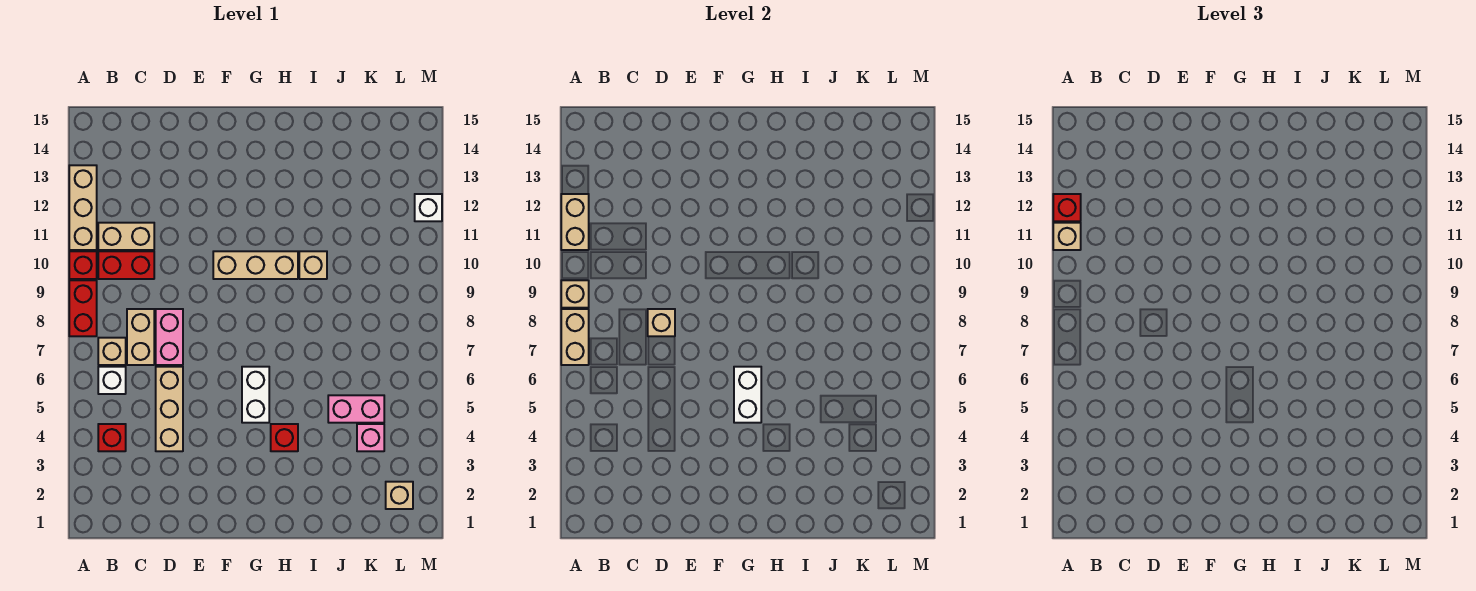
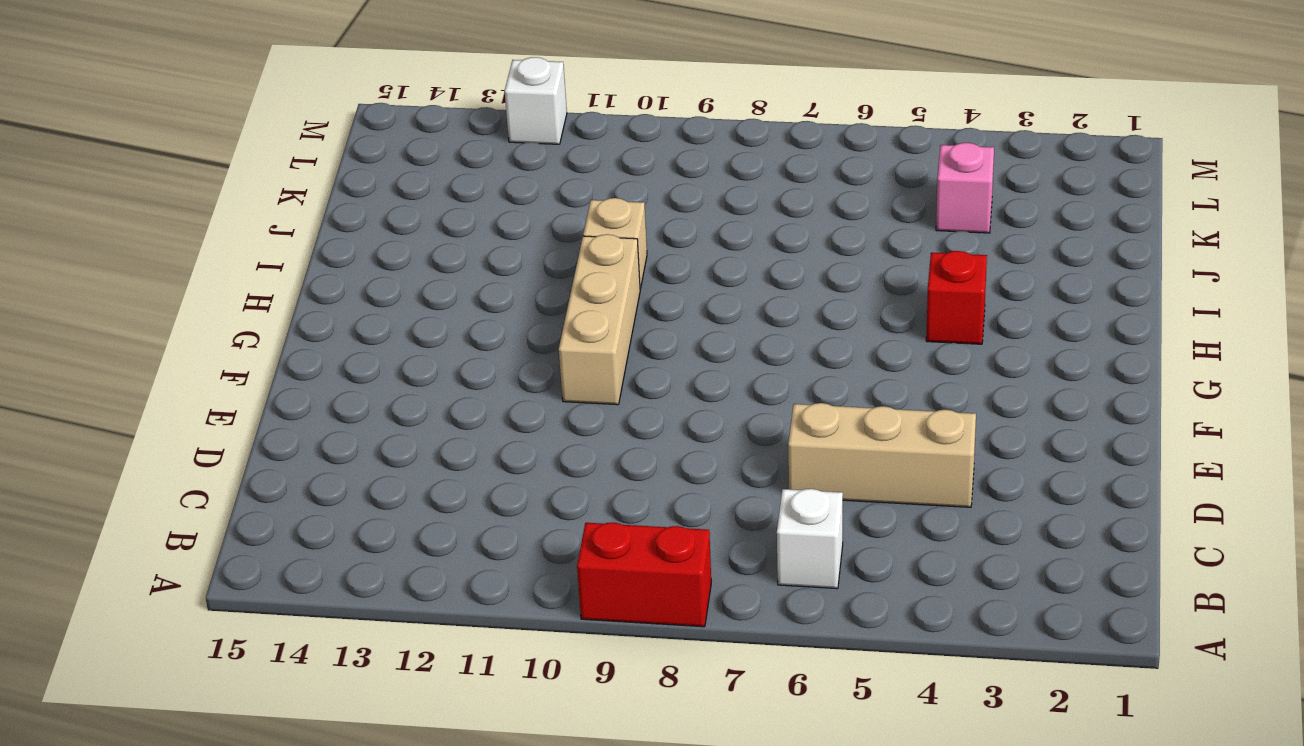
none -> red brick A10 level 1
none -> tan brick A11:A13 level 1
none -> red brick B4 level 1

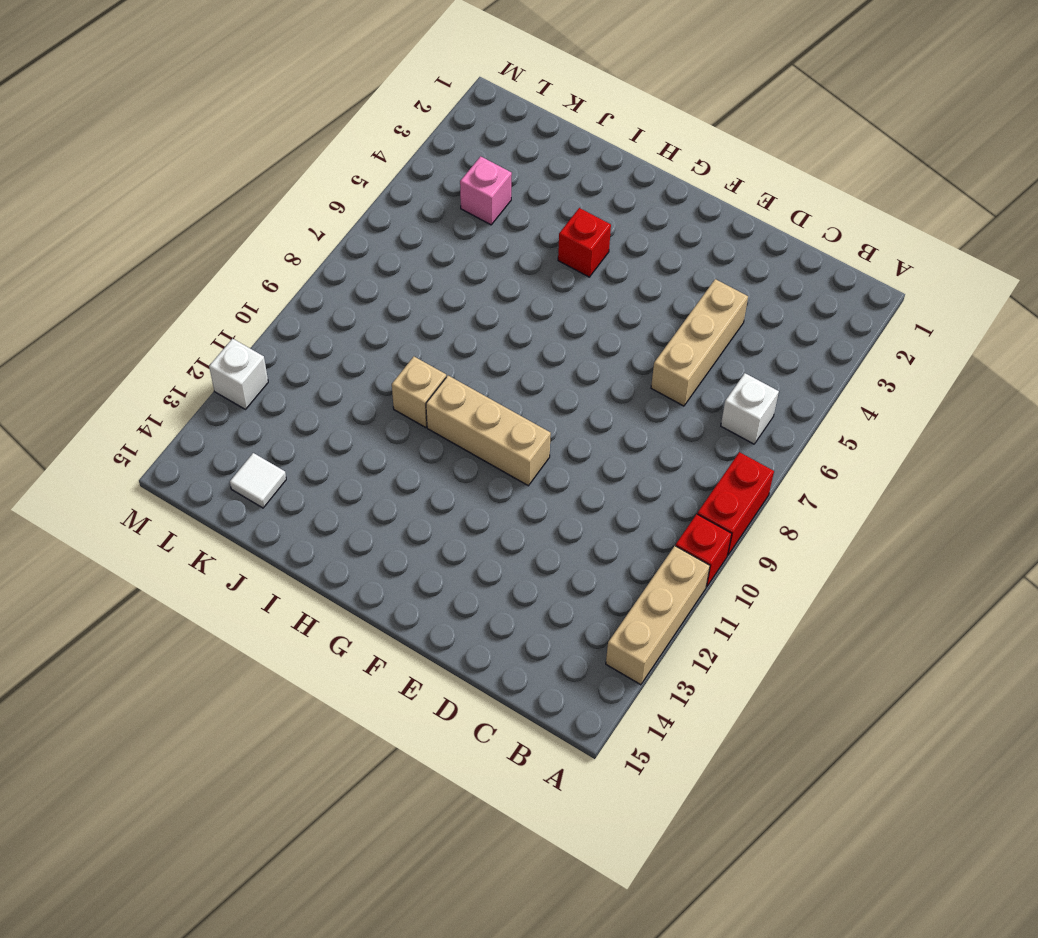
white tile K14 level 1 -> none
none -> red brick B4 level 1
none -> tan brick B7 level 1
none -> red brick B10:C10 level 1

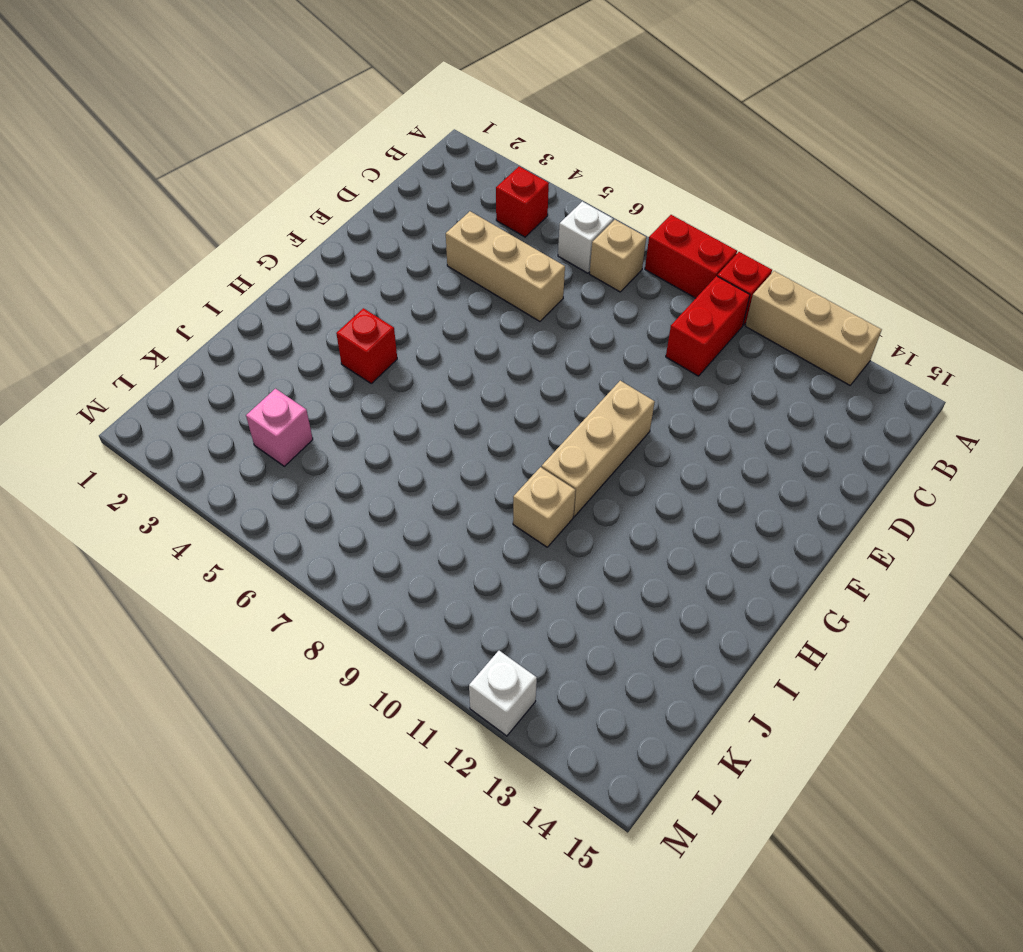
none -> tan brick B11:C11 level 1
none -> tan brick C7:C8 level 1
none -> pink brick D7:D8 level 1

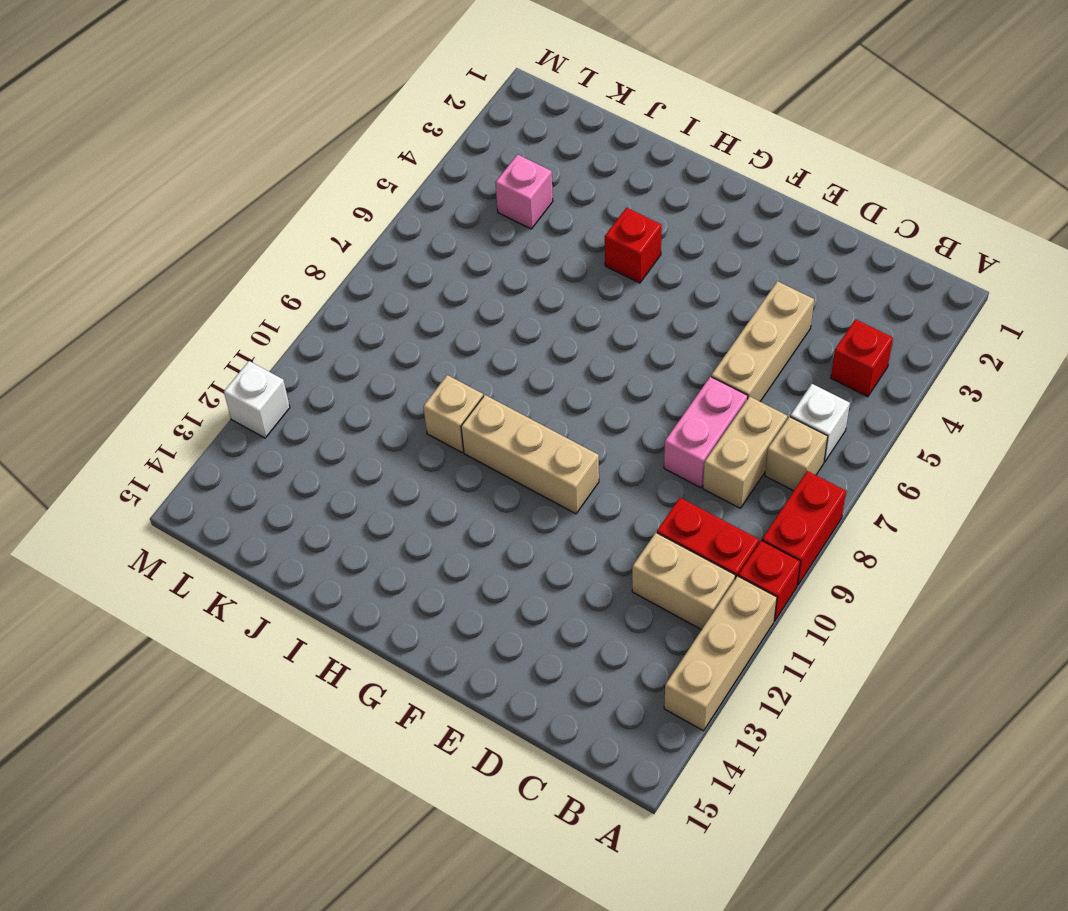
none -> white brick G5:G6 level 1
none -> pink brick J5:K5 level 1
none -> tan brick L2 level 1

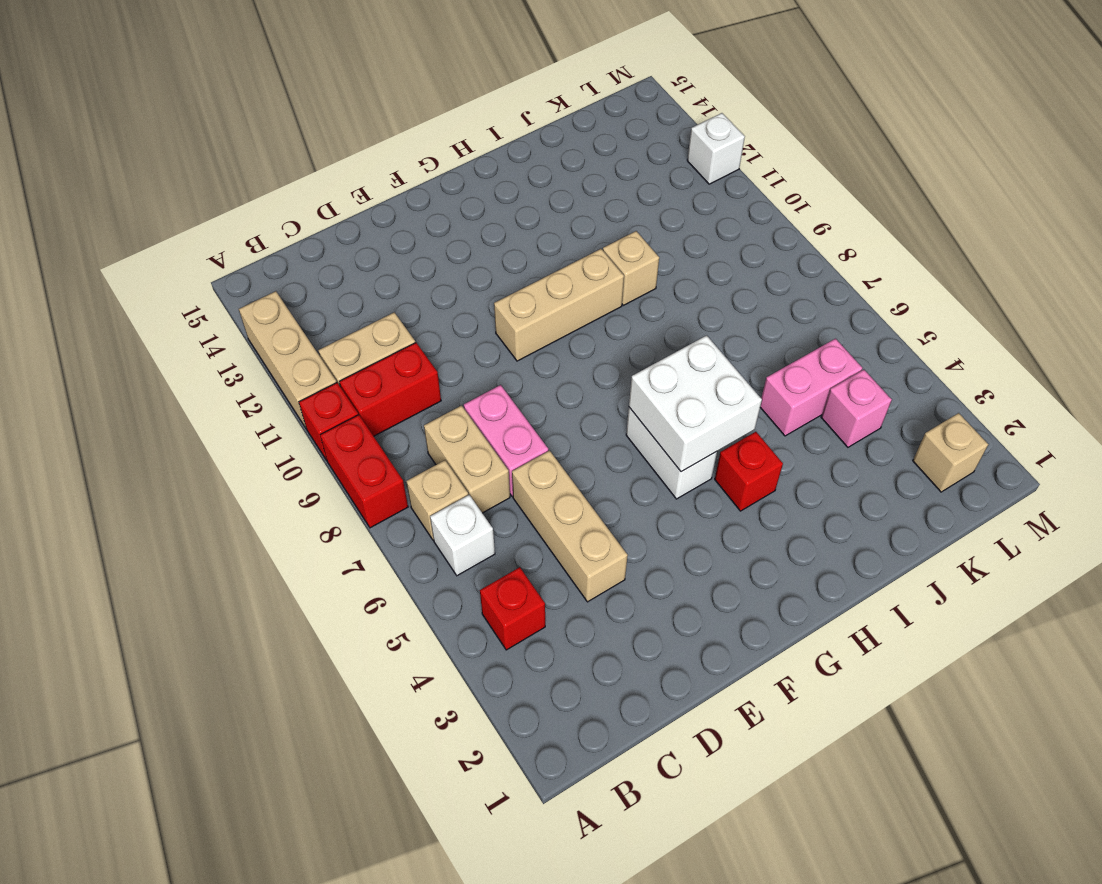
white brick G5:H6 level 2 -> white brick G5:G6 level 2
none -> tan brick A7:A8 level 2
none -> tan brick A9 level 2
none -> tan brick A11:A12 level 2

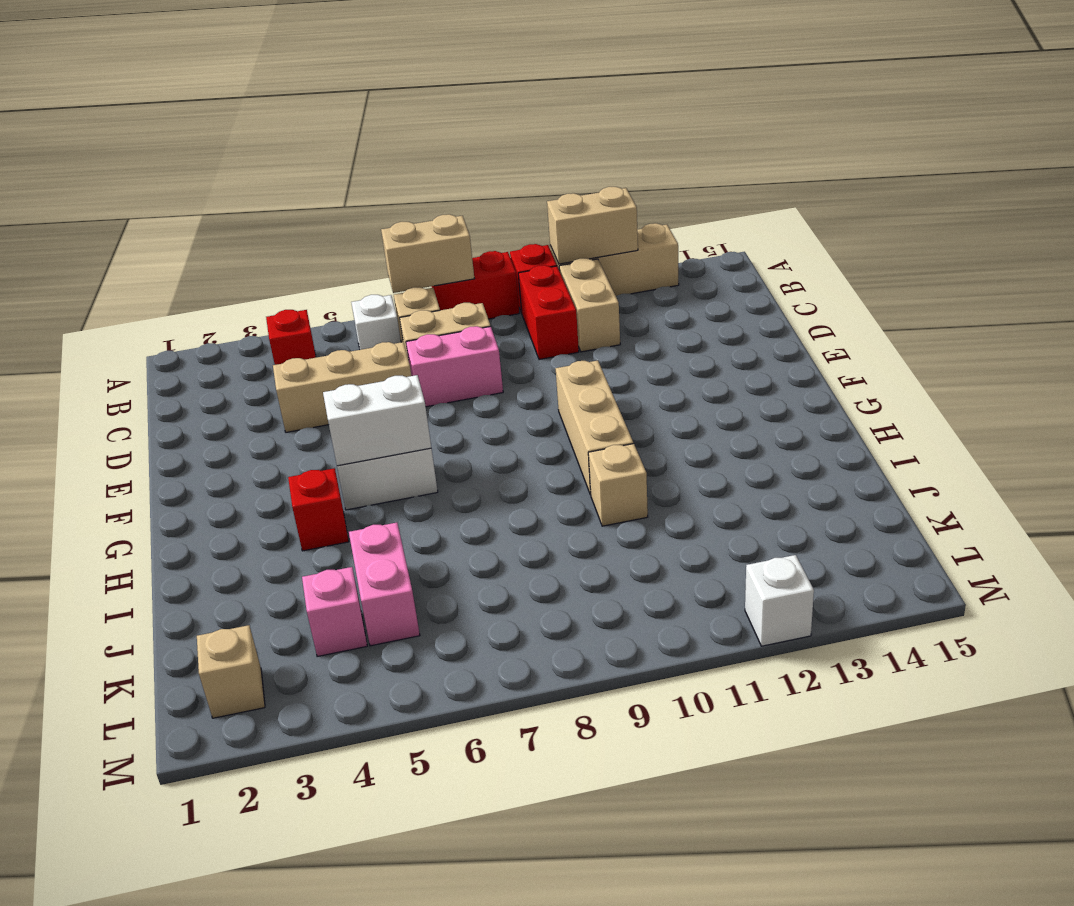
none -> tan brick A9 level 2
none -> tan brick D8 level 2
none -> tan brick A11 level 3

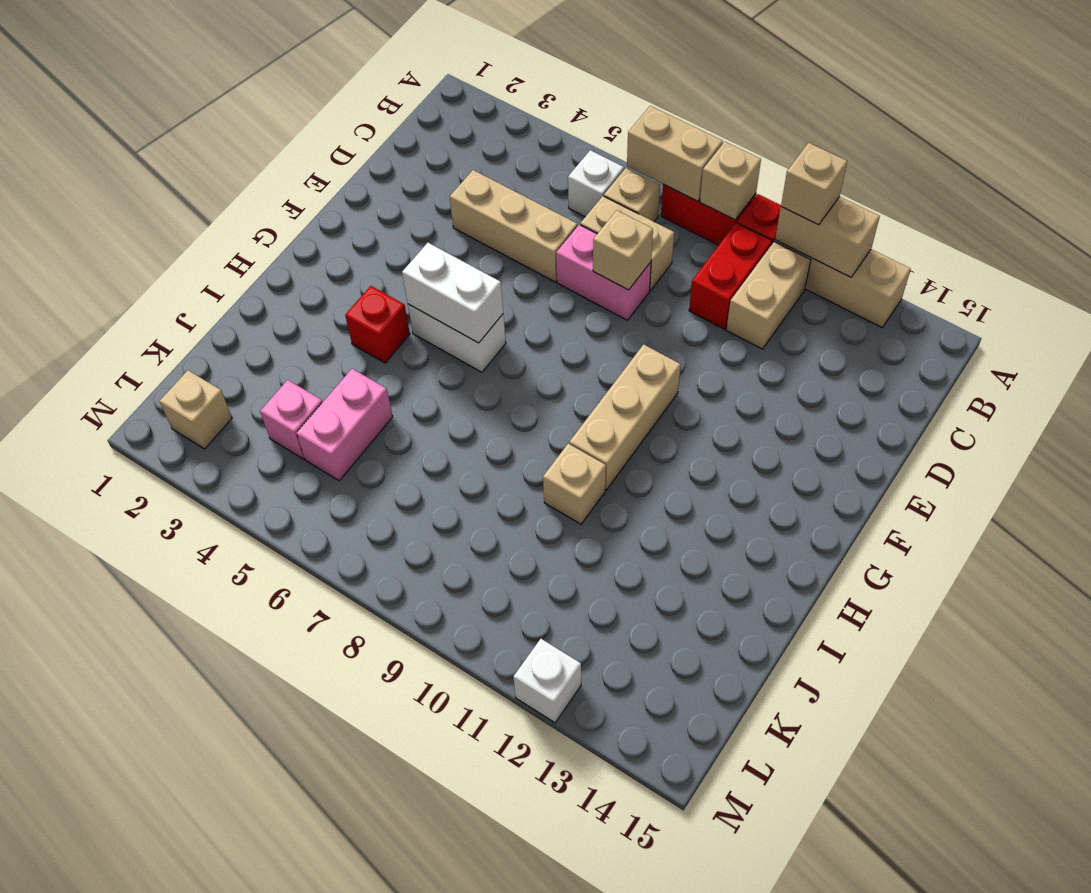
none -> red brick B4 level 1
none -> red brick A12 level 3

